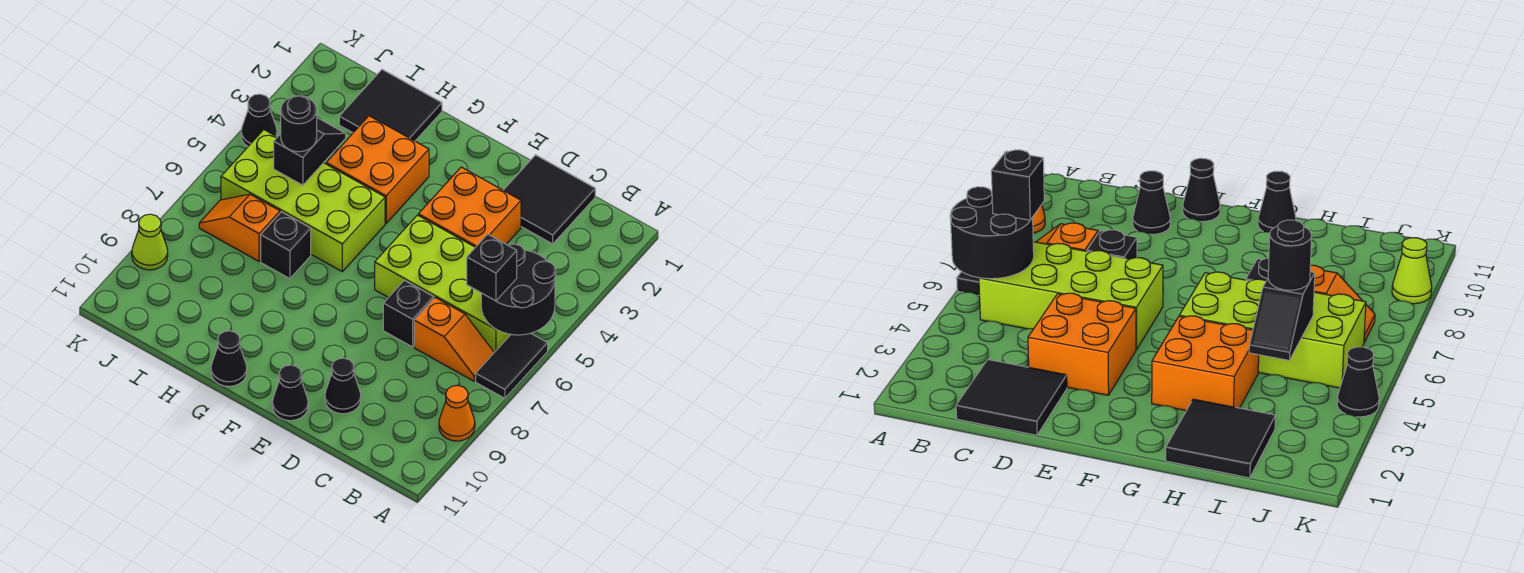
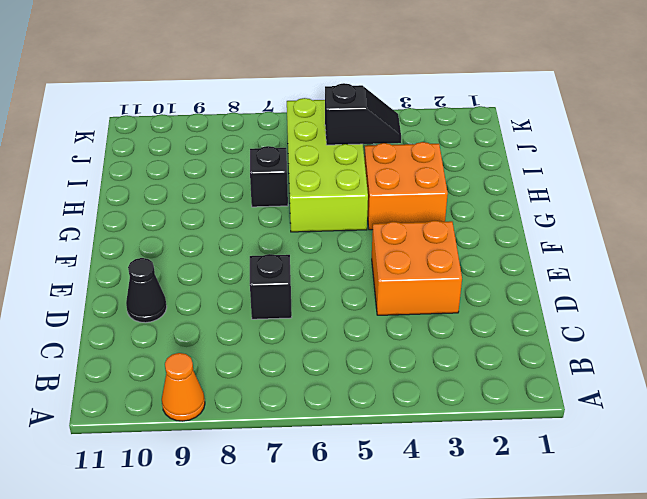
none -> black tile A6:A7 level 1
none -> lime brick B5:E6 level 1
none -> orange slope B7:C7 level 1 top C

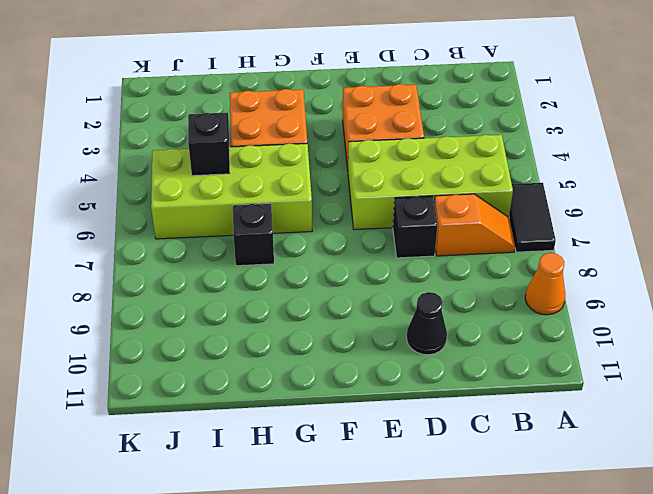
none -> black tile C1:D2 level 1
none -> black cone E11 level 1
none -> black cone G11 level 1

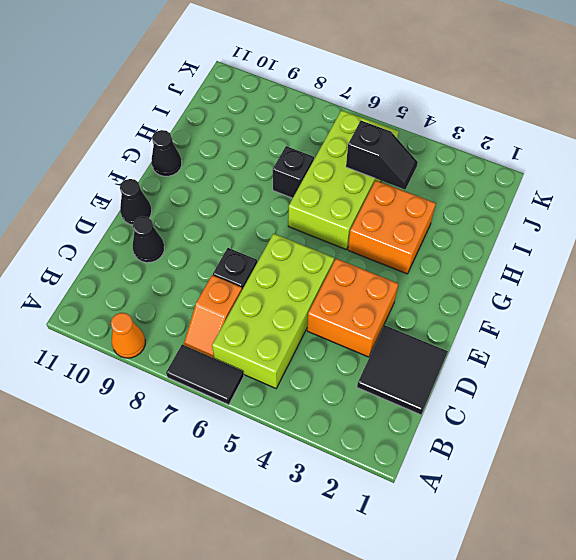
none -> black tile H1:I2 level 1
none -> orange slope I7:J7 level 1 top I
none -> black cone K4 level 1

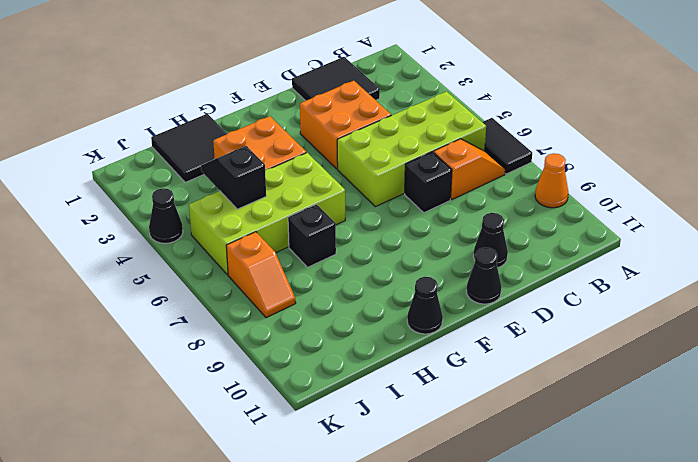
orange slope J7:J8 level 1 top 7 -> orange slope I7:J7 level 1 top I
none -> lime cone K9 level 1
none -> black round brick A5:B6 level 2
none -> black brick B6 level 3

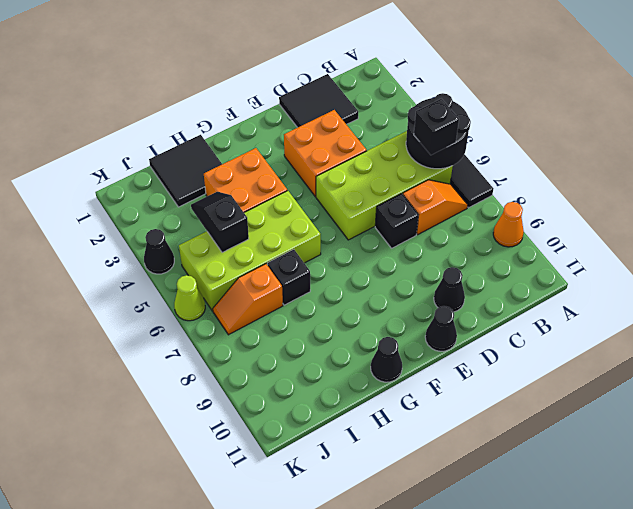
lime cone K6 level 1 -> lime cone K9 level 1
none -> black round brick I5 level 3

